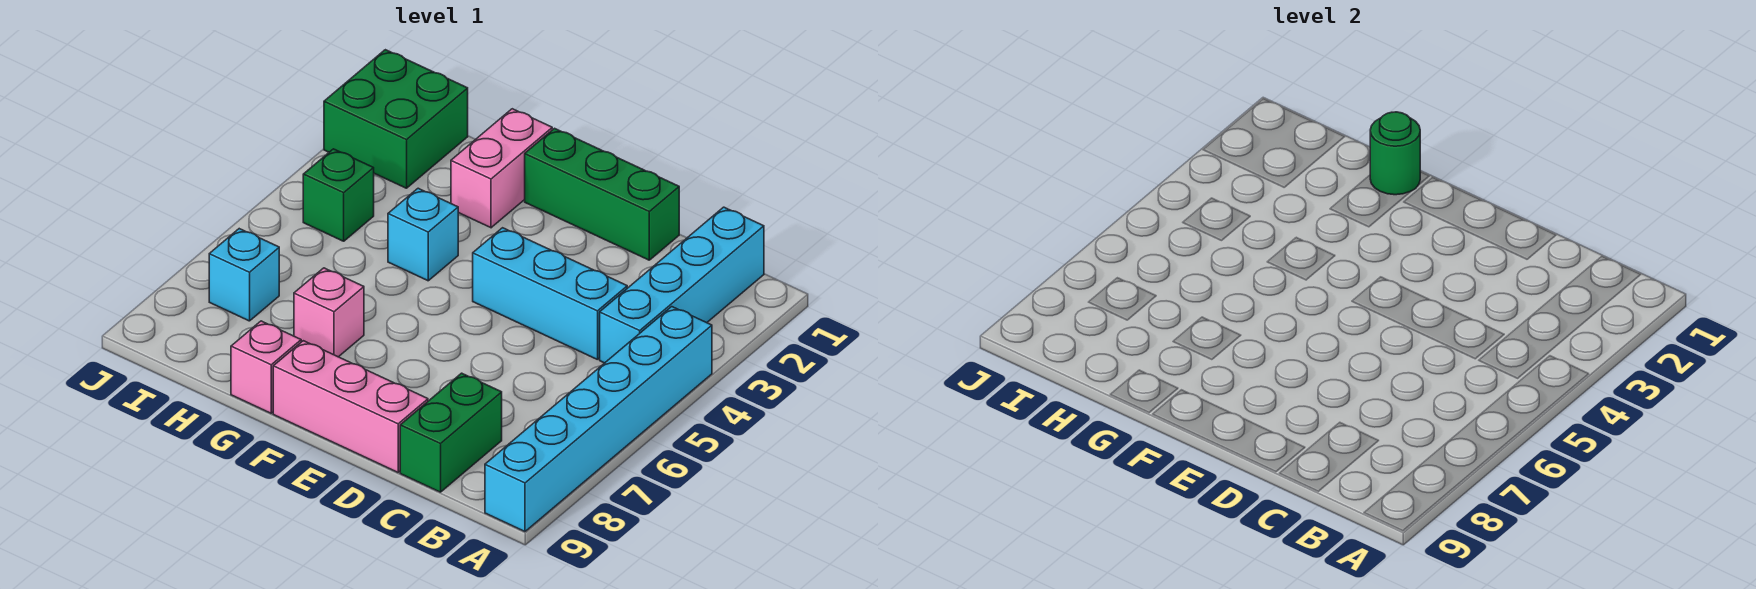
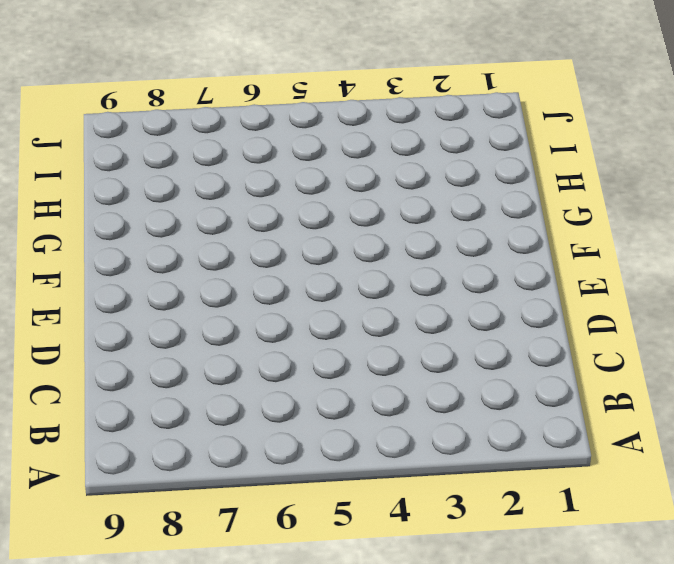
none -> cyan brick A4:A9 level 1
none -> cyan brick B1:B4 level 1
none -> cyan brick C4:E4 level 1

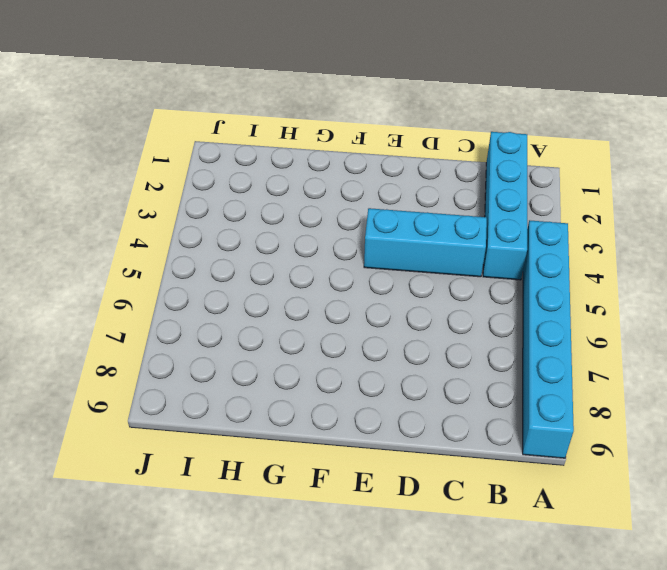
none -> green brick C8:C9 level 1
none -> green brick D1:F1 level 1
none -> pink brick D9:F9 level 1

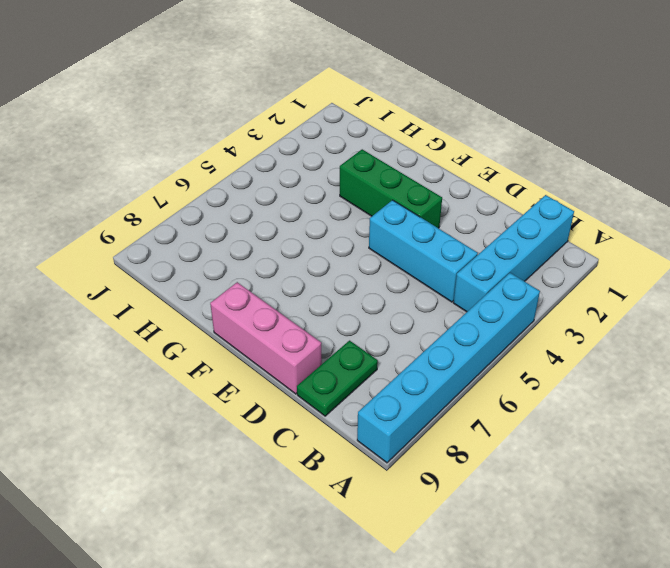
green plate C8:C9 level 1 -> green brick C8:C9 level 1
green brick E3:G3 level 1 -> green brick D1:F1 level 1
none -> pink brick G1:G2 level 1
none -> cyan brick G4 level 1
none -> pink brick G7 level 1

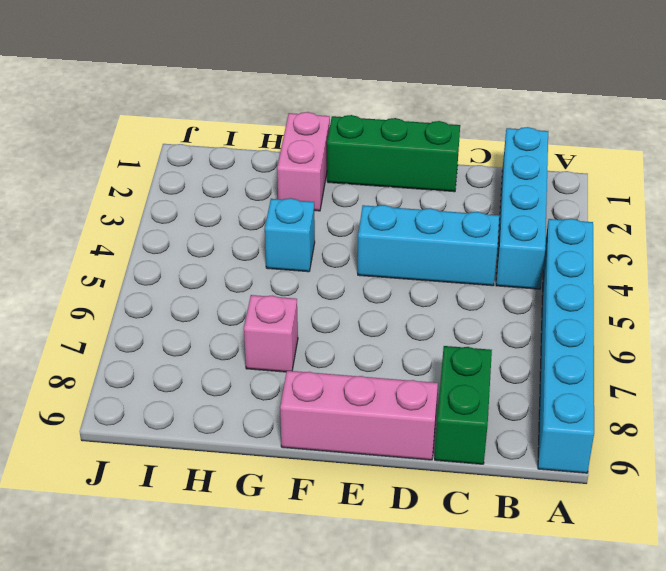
none -> pink brick G9 level 1
none -> green brick I1:J2 level 1
none -> green brick I4 level 1

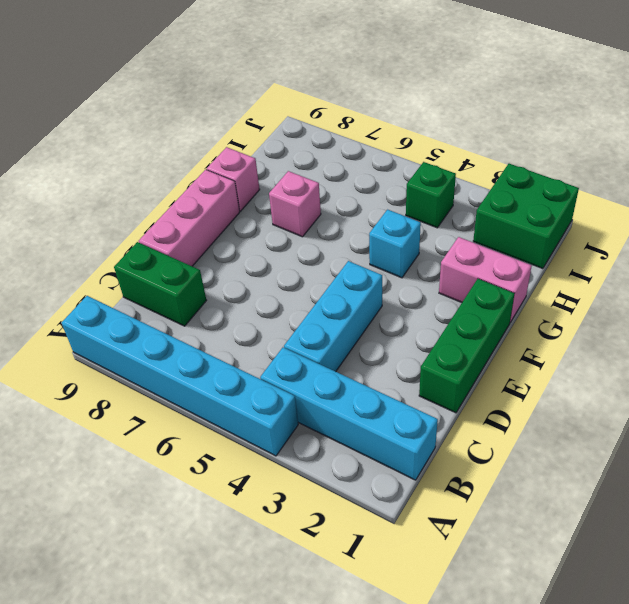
none -> cyan brick I7 level 1
none -> green round brick G1 level 2

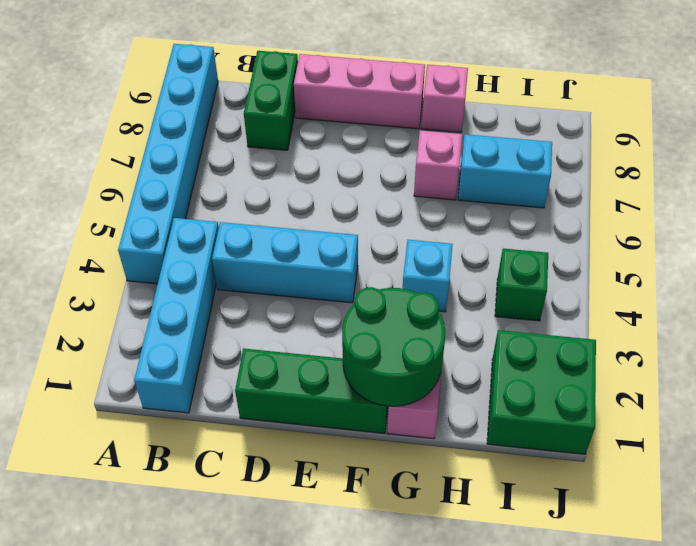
green round brick F1:G2 level 2 -> green round brick G1 level 2
cyan brick H7:I7 level 1 -> cyan brick I7 level 1

